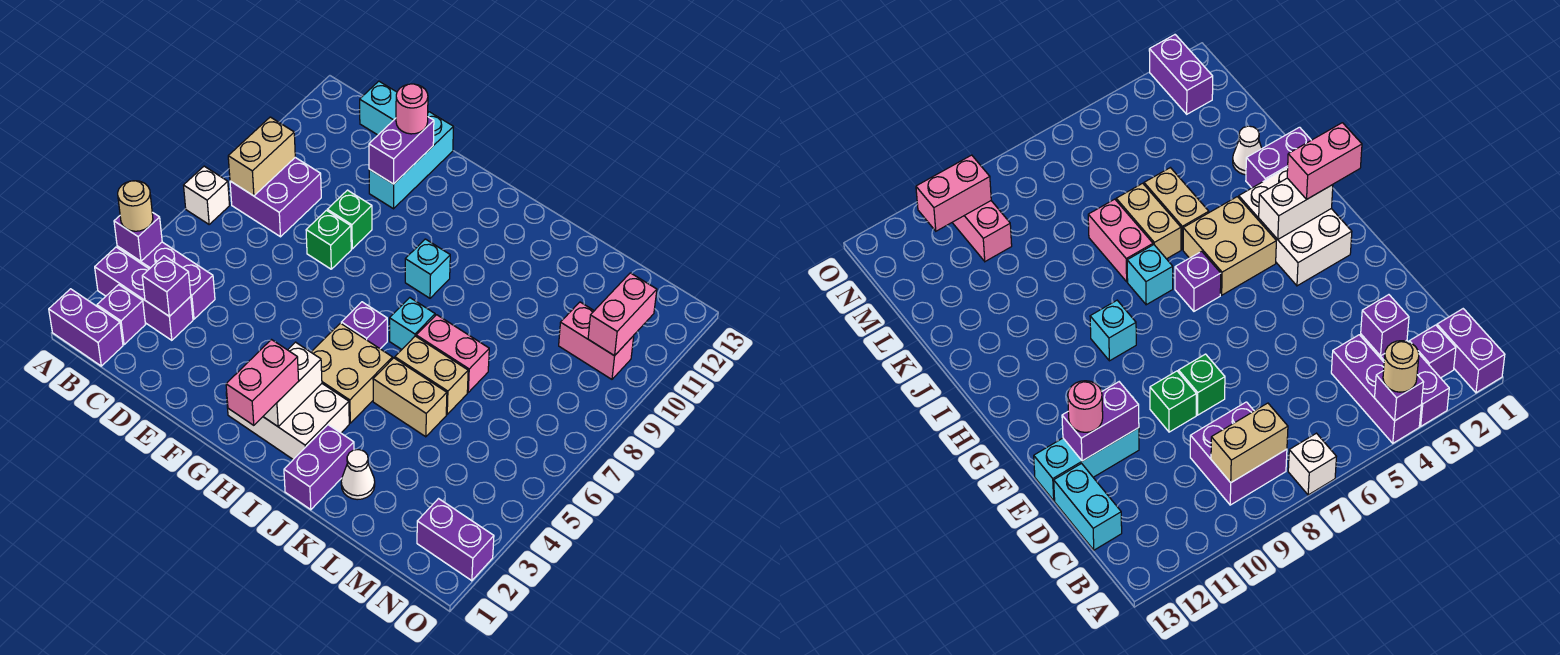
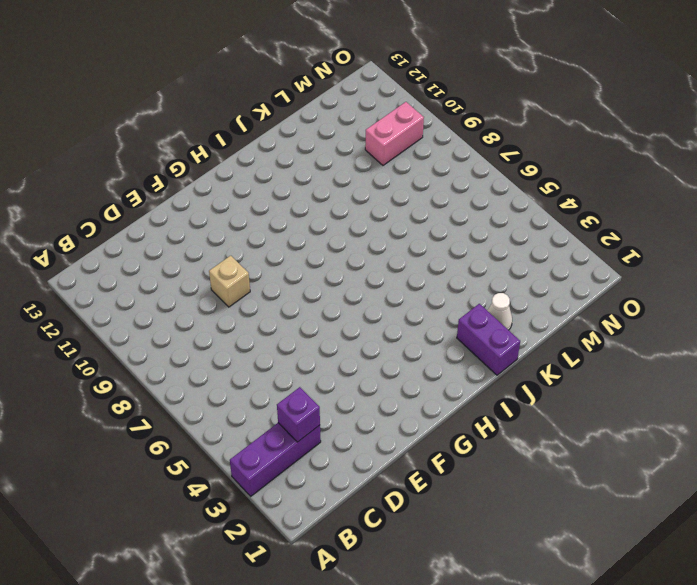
tan brick E9 level 1 -> green brick E9 level 1
none -> purple brick A1:B1 level 1
none -> purple brick A4:C4 level 1
none -> white brick A7 level 1
none -> purple brick B2 level 1

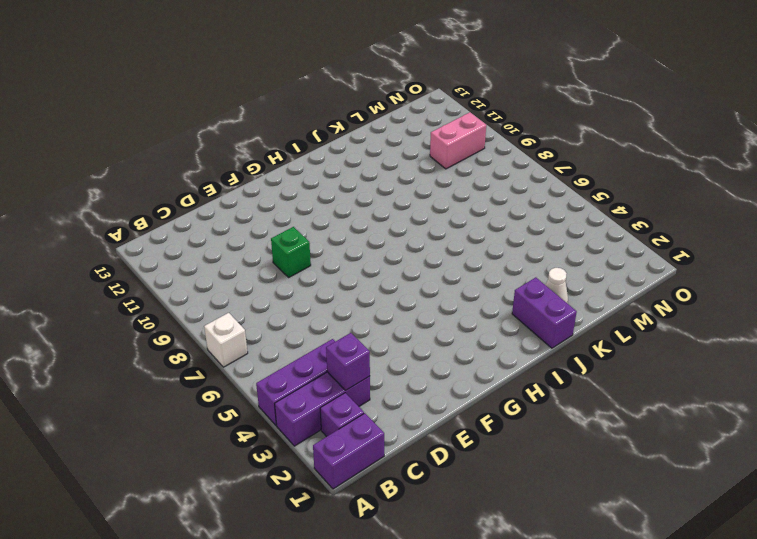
none -> purple brick B8:C9 level 1
none -> cyan brick C13:D13 level 1
none -> green brick E8 level 1
none -> cyan brick E11:E13 level 1

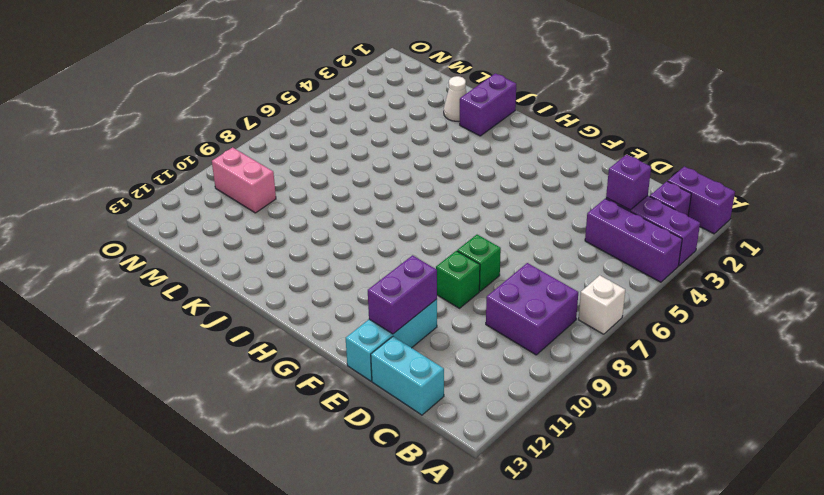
none -> white brick G2:I3 level 1
none -> tan brick H4:I5 level 1
none -> purple brick H6 level 1
none -> cyan brick H9 level 1

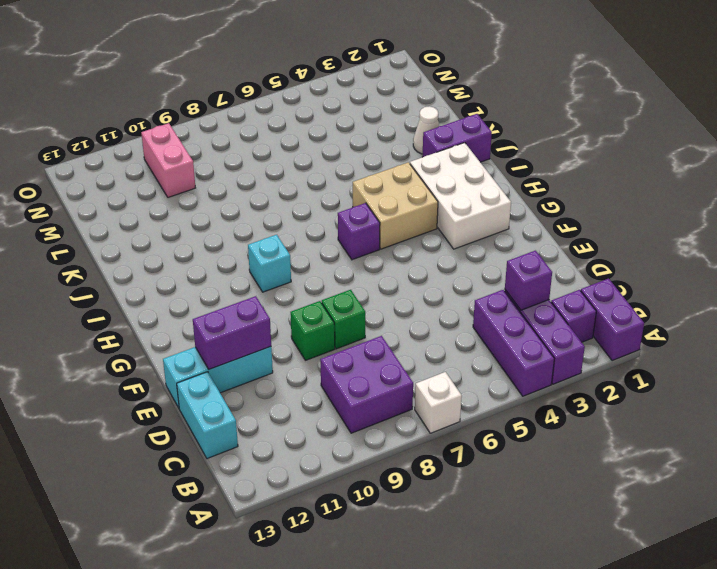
none -> cyan brick I7 level 1
none -> tan brick J5:K5 level 1
none -> tan brick J6:K6 level 1
none -> pink brick J7:K7 level 1

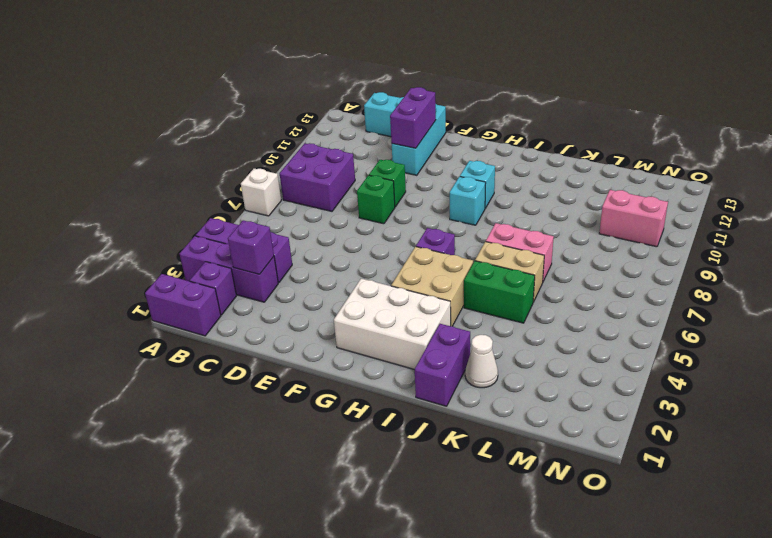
cyan brick H10 level 1 -> cyan brick I7 level 1
green brick J5:K5 level 1 -> tan brick J5:K5 level 1
none -> purple brick N2:O2 level 1
none -> purple brick A4 level 2
none -> tan brick B8:B9 level 2
none -> white brick H2:H3 level 2

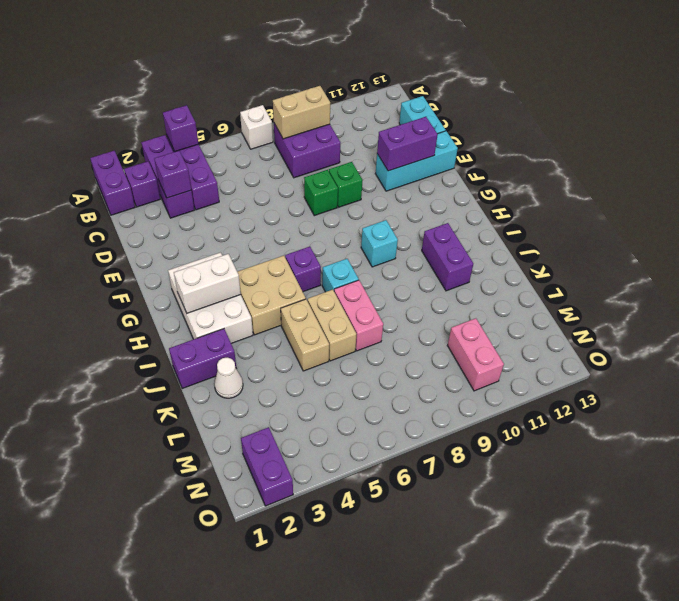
purple brick I11:J11 level 1 -> none
none -> pink brick N10:N11 level 2
none -> tan round brick A4 level 3
none -> pink round brick E12 level 3
none -> pink brick H1:H2 level 3

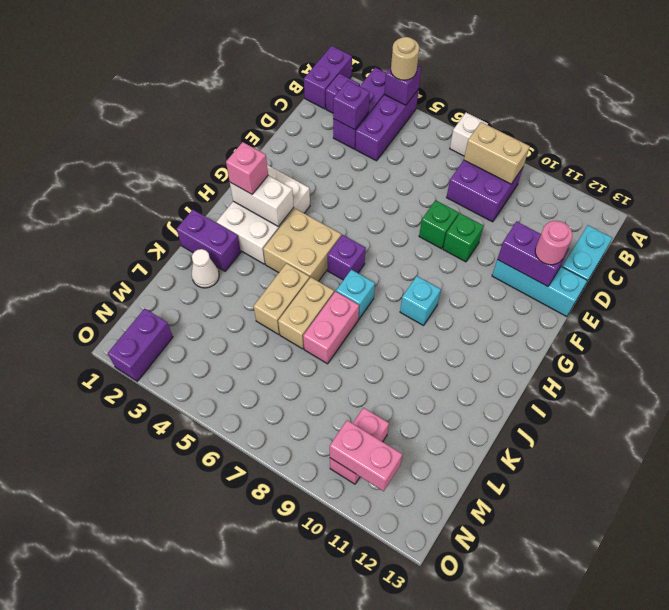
pink brick H2 level 3 -> pink brick H1:H2 level 3

